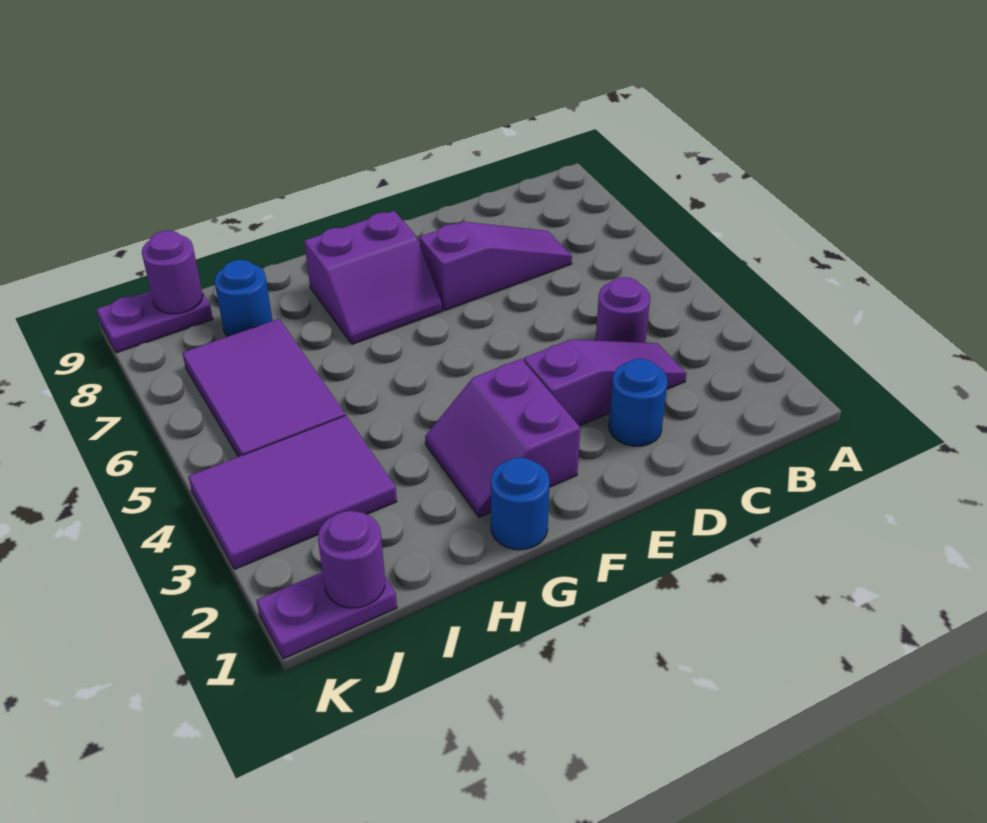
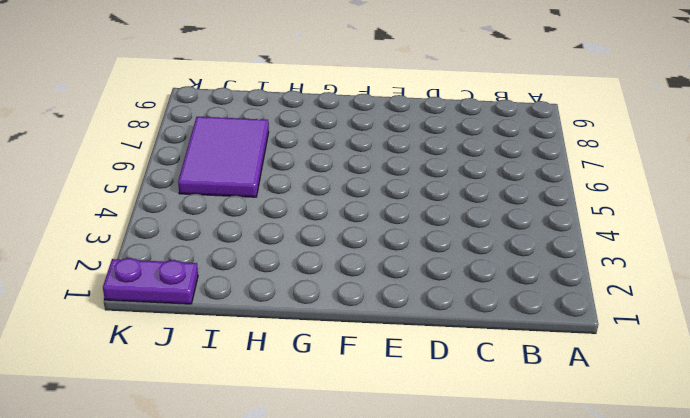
none -> purple slope C3:E3 level 1 top E
none -> purple round brick C4 level 1
none -> purple slope C7:E7 level 1 top E

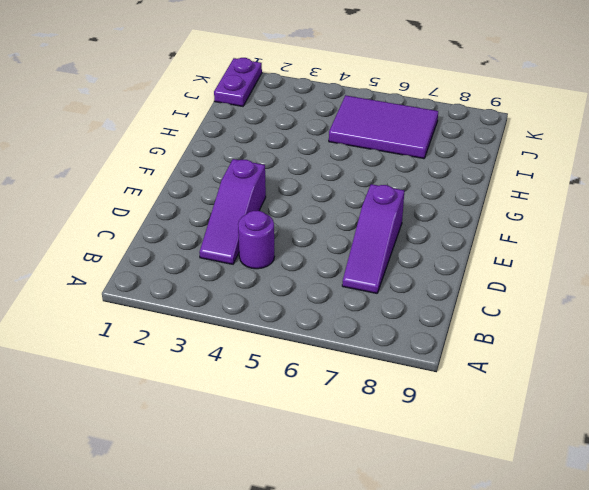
none -> blue round brick D2 level 1
none -> purple slope F2:G3 level 1 top F
none -> purple slope F7:G8 level 1 top 8

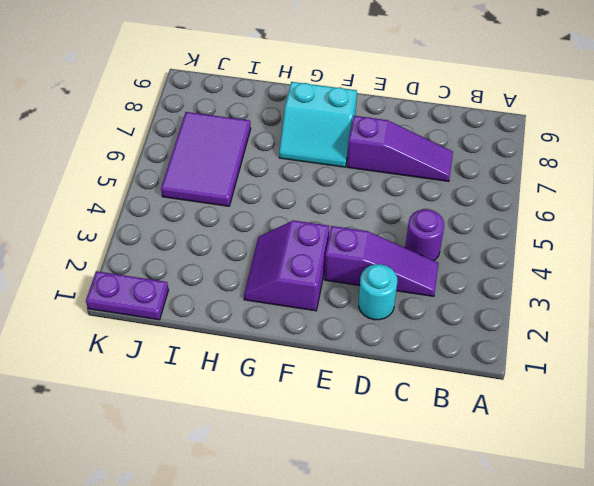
cyan round brick D2 level 1 -> blue round brick D2 level 1
cyan slope F7:G8 level 1 top 8 -> purple slope F7:G8 level 1 top 8
none -> blue round brick G1 level 1
none -> purple tile I3:K4 level 1
none -> blue round brick I8 level 1

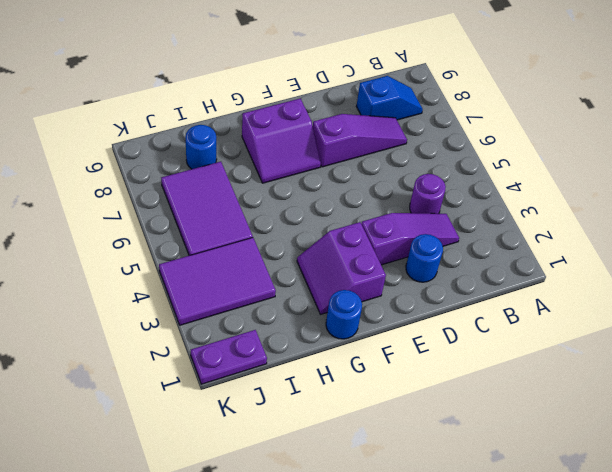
blue slope B8:C8 level 1 top C -> none
none -> purple plate J9:K9 level 1
none -> purple round brick J1 level 2
none -> purple round brick J9 level 2

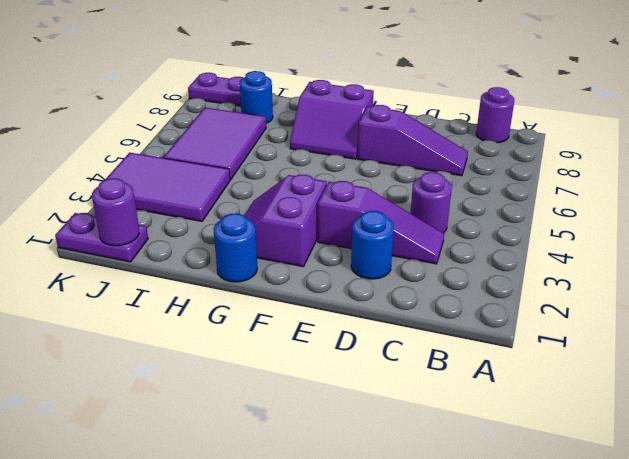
purple round brick B9 level 1 -> purple round brick J9 level 2

